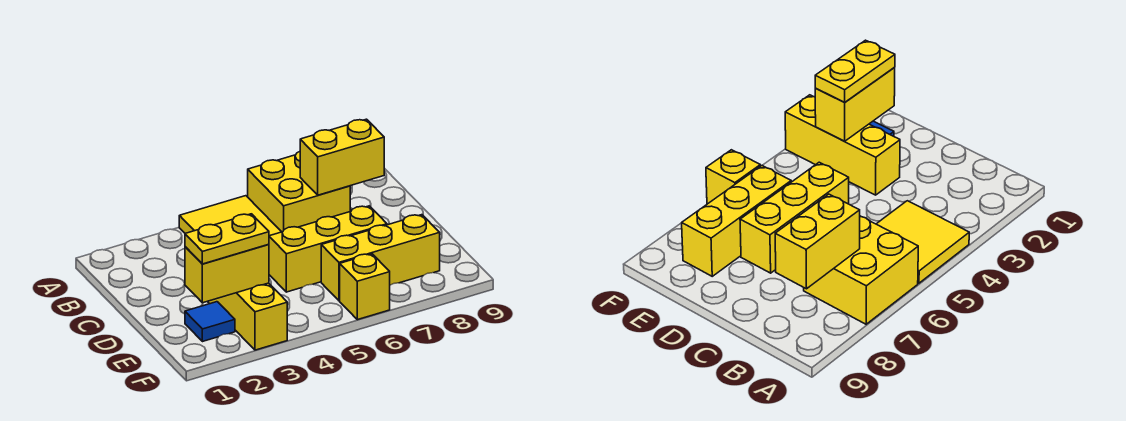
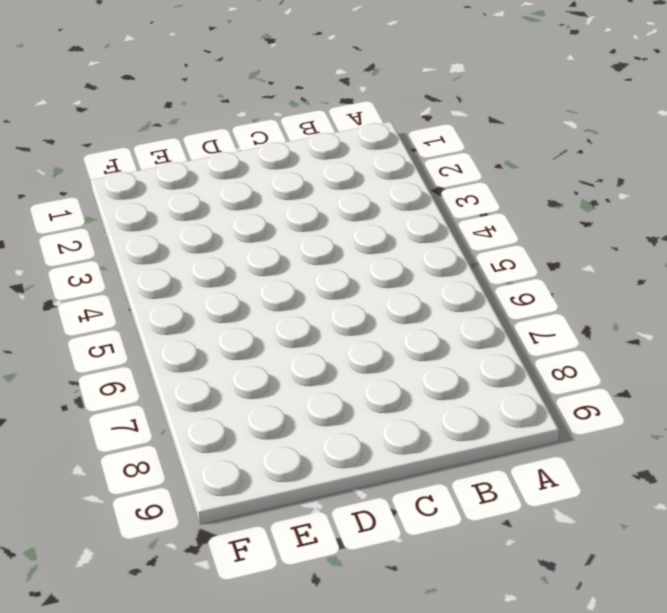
none -> yellow tile A4:B5 level 1
none -> yellow brick A6:B7 level 1

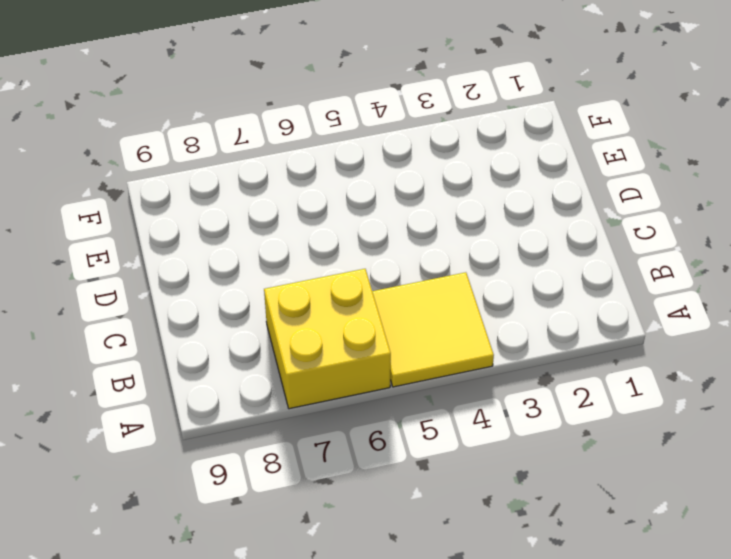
none -> yellow brick D3:F3 level 1
none -> yellow brick D5:D7 level 1

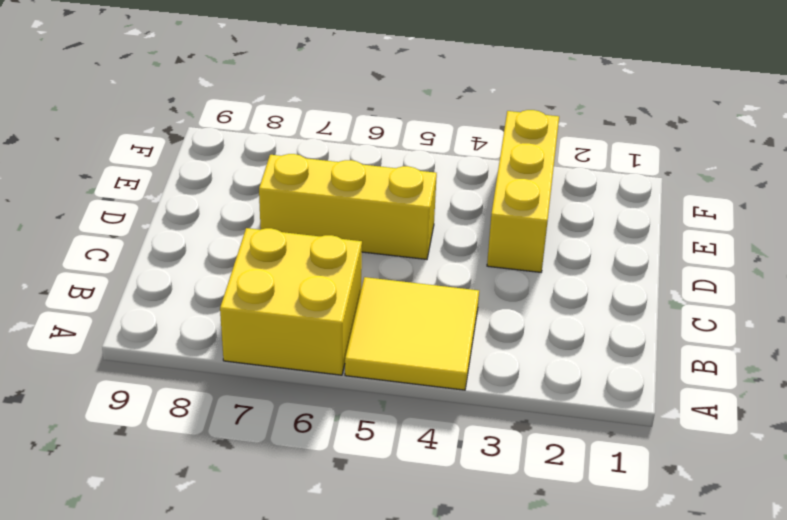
none -> blue tile E2 level 1
none -> yellow brick E6:E8 level 1

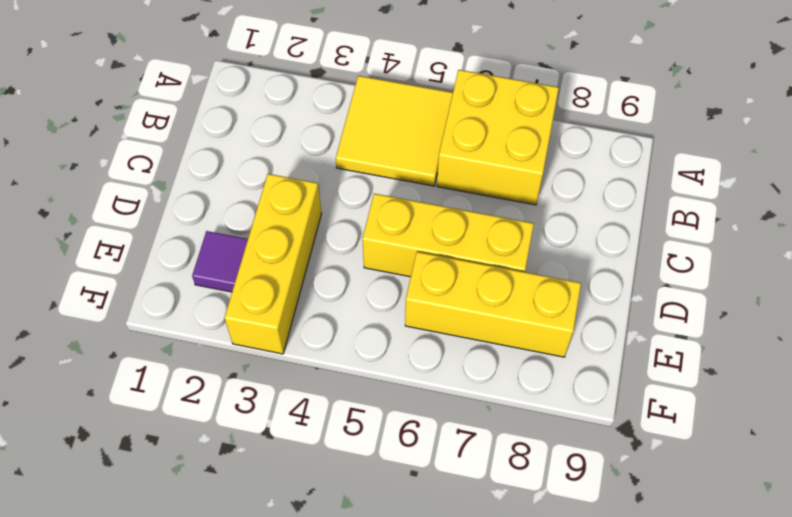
purple tile E2 level 1 -> blue tile E2 level 1
none -> yellow brick F6 level 1
none -> yellow brick B7:B8 level 2

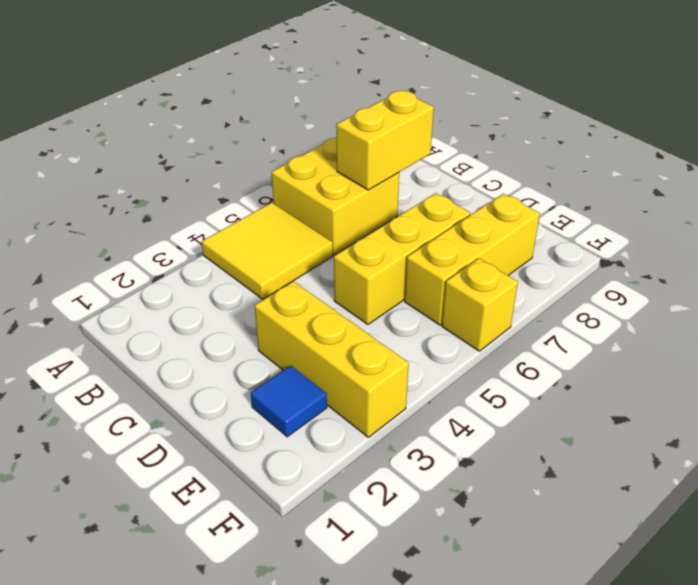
none -> yellow brick E2:E3 level 2
none -> yellow plate E2:E3 level 3

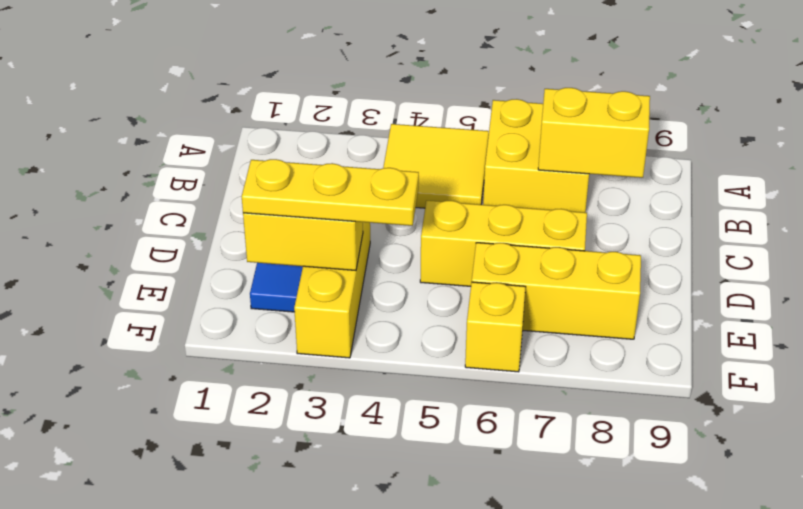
yellow plate E2:E4 level 3 -> yellow plate E2:E3 level 3

